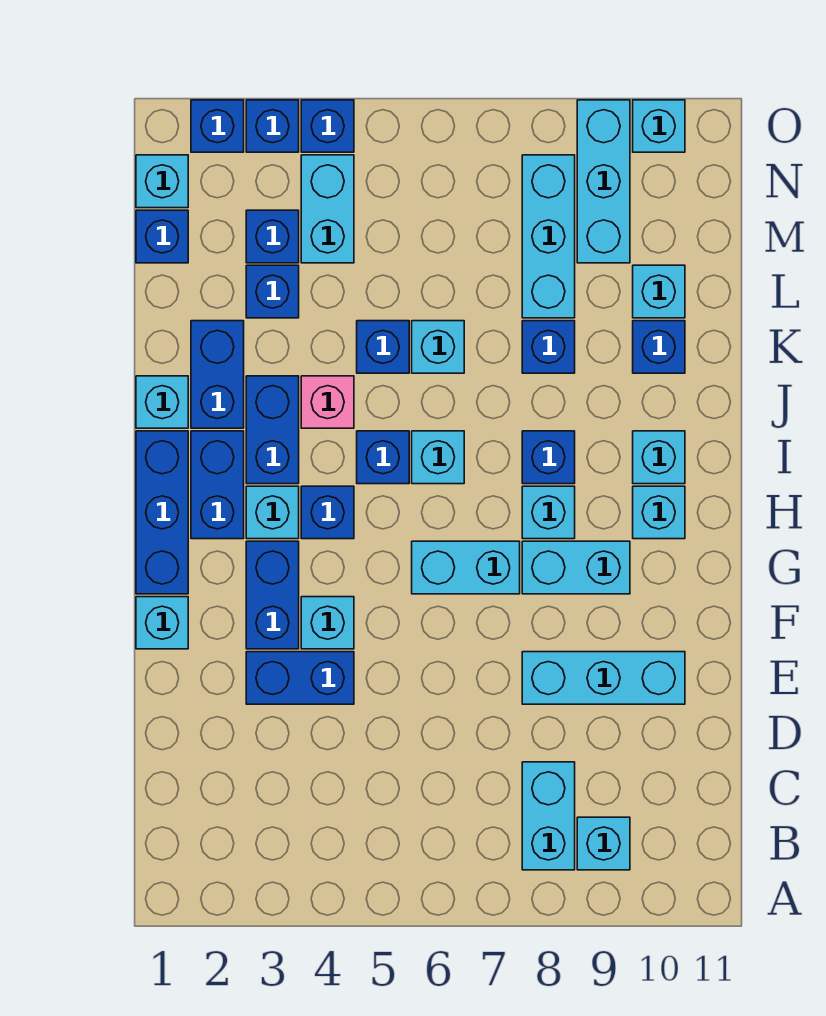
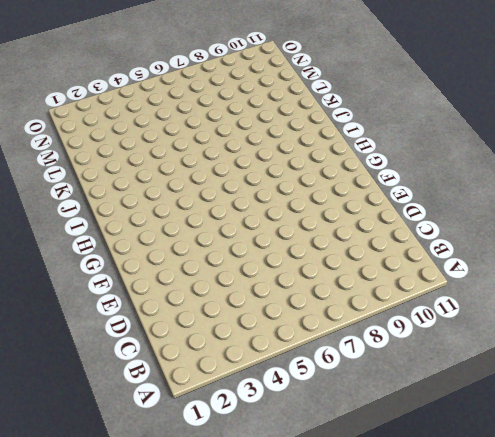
none -> cyan brick B8:C8 level 1
none -> cyan brick B9 level 1
none -> blue brick E3:E4 level 1
none -> cyan brick E8:E10 level 1

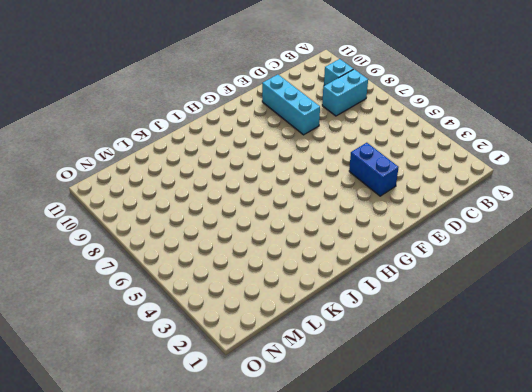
none -> cyan brick F1 level 1
none -> blue brick F3:G3 level 1
none -> cyan brick F4 level 1
none -> blue brick G1:I1 level 1

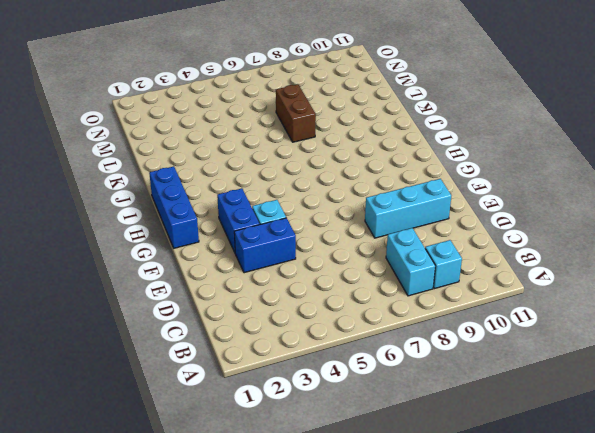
brown brick K7:L7 level 1 -> none
none -> cyan brick F1 level 1
none -> cyan brick G6:G7 level 1
none -> cyan brick G8:G9 level 1
none -> blue brick H2:I2 level 1

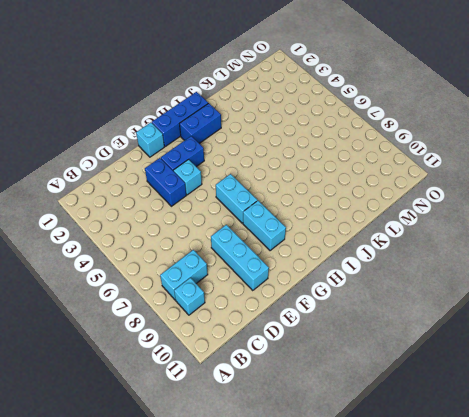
none -> cyan brick H3 level 1
none -> blue brick H4 level 1
none -> cyan brick H8 level 1
none -> cyan brick H10 level 1

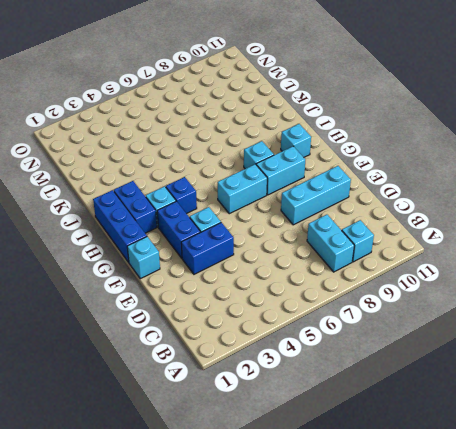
none -> blue brick I3:J3 level 1
none -> blue brick I5 level 1
none -> cyan brick I6 level 1
none -> blue brick I8 level 1

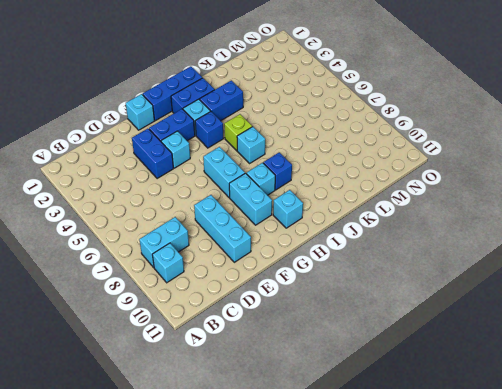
lime brick I5 level 1 -> blue brick I5 level 1
none -> cyan brick I10 level 1
none -> cyan brick J1 level 1
none -> blue brick J2:K2 level 1
none -> pink brick J4 level 1

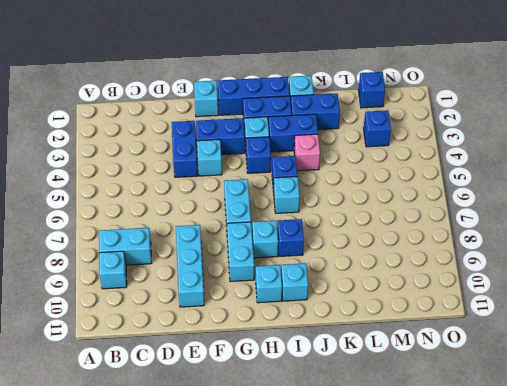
none -> blue brick K5 level 1
none -> cyan brick K6 level 1
none -> blue brick K8 level 1
none -> blue brick K10 level 1

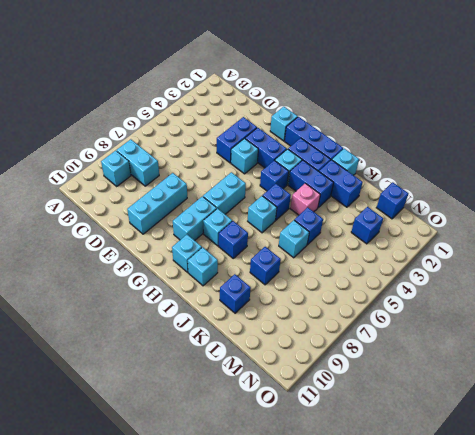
none -> blue brick L3 level 1
none -> cyan brick L8:N8 level 1
none -> cyan brick L10 level 1
none -> cyan brick M4:N4 level 1

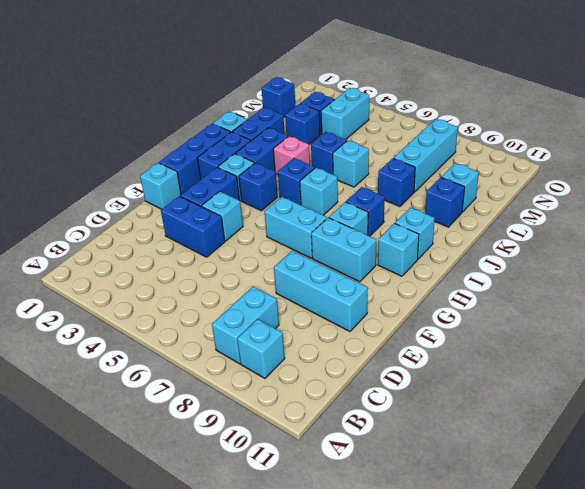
none -> cyan brick M9:O9 level 1
none -> cyan brick N1 level 1
none -> blue brick O2 level 1
none -> blue brick O3 level 1

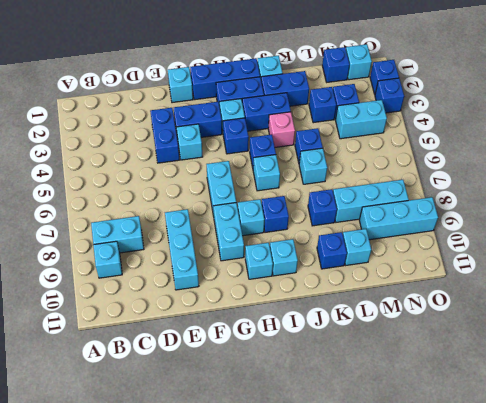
none -> blue brick O4 level 1
none -> cyan brick O10 level 1

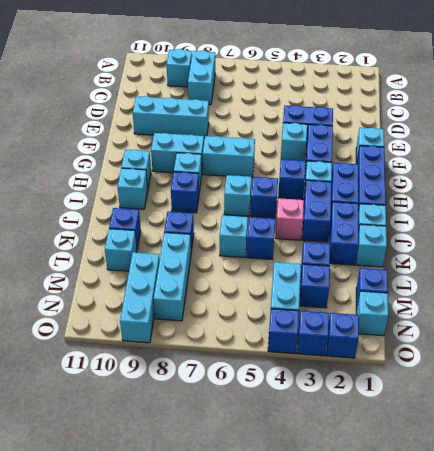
cyan brick K1 level 1 -> cyan brick O10 level 1

